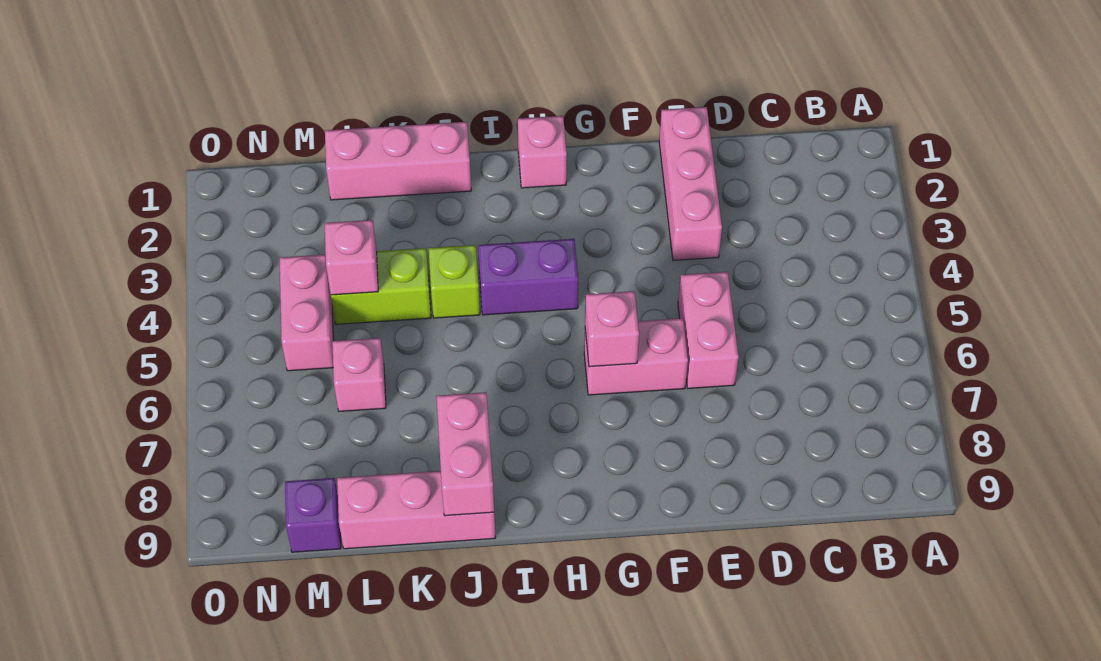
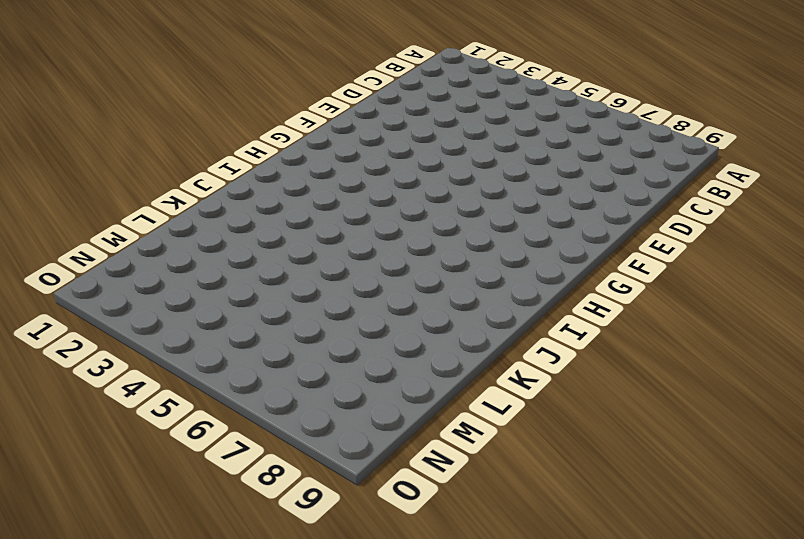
none -> pink brick E1:E3 level 1
none -> pink brick E5:E6 level 1
none -> pink brick F6:G6 level 1

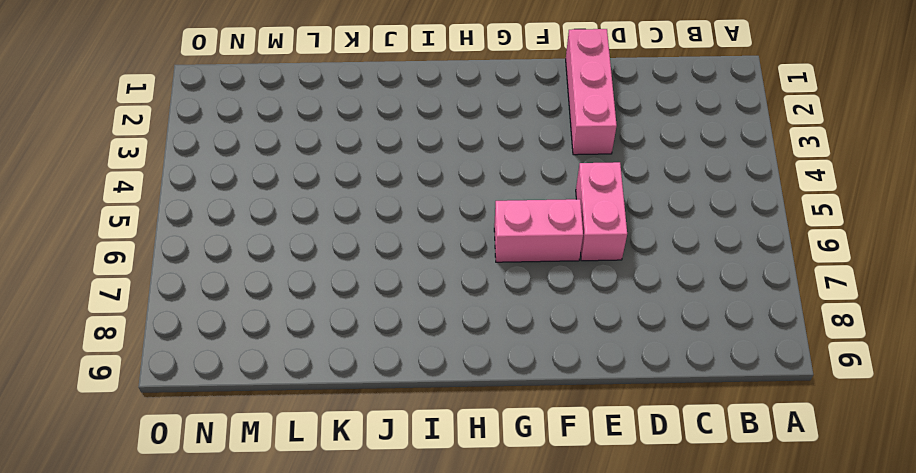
none -> pink brick H1 level 1
none -> purple brick H4:I4 level 1
none -> pink brick J1:L1 level 1

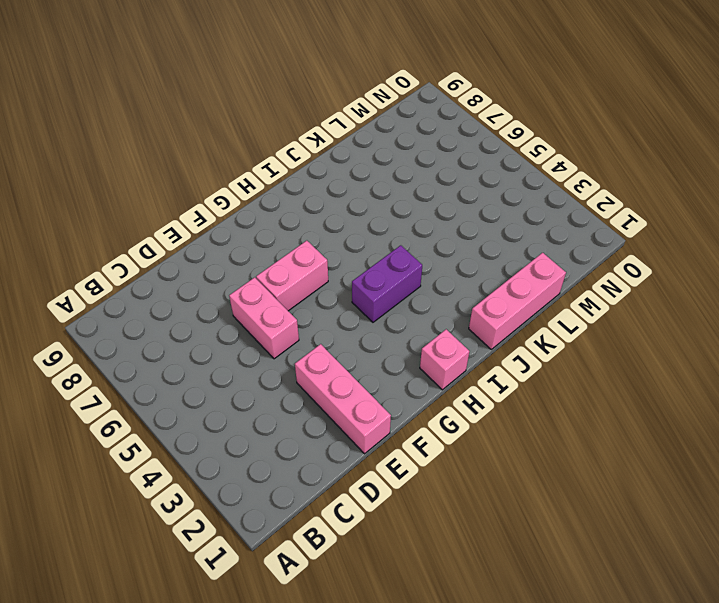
none -> lime brick J4 level 1
none -> pink brick J9:L9 level 1
none -> lime brick K4:L4 level 1

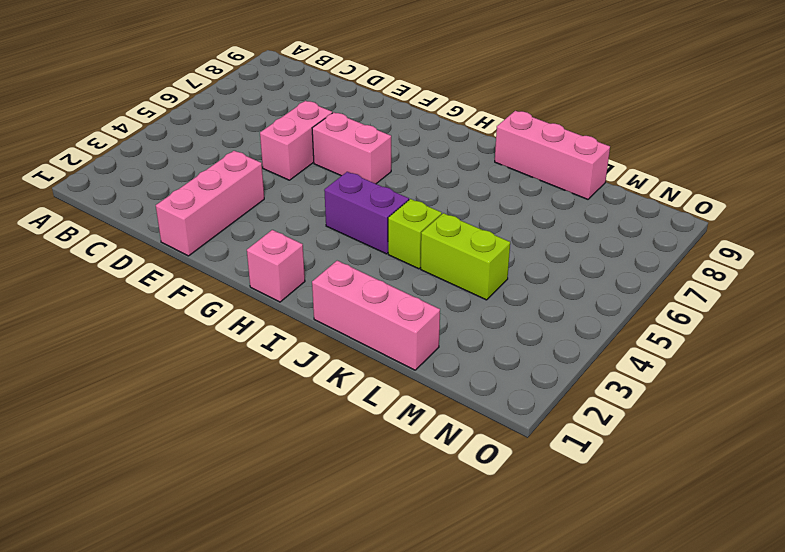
none -> pink brick L6 level 1
none -> pink brick M4:M5 level 1
none -> purple brick M9 level 1

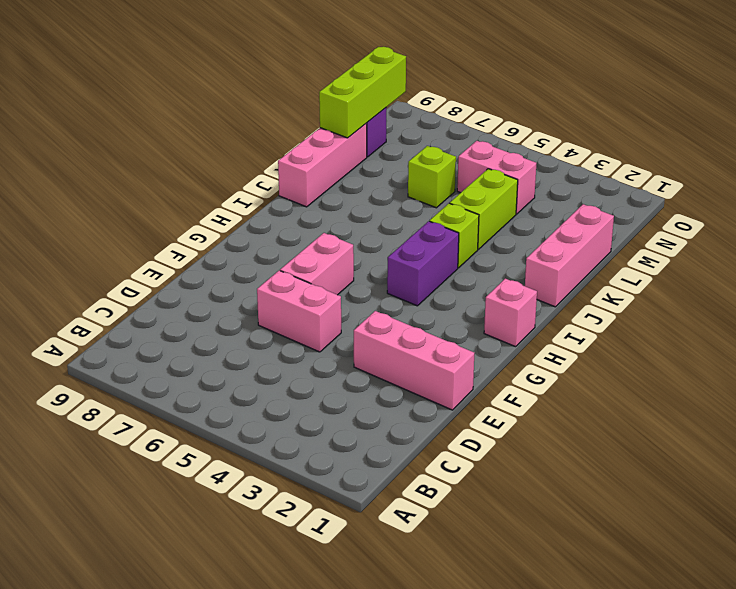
lime brick L6 level 1 -> pink brick L6 level 1
lime brick L9:N9 level 2 -> none
none -> pink brick G6 level 2
none -> pink brick J8:J9 level 2
none -> pink brick L4 level 2

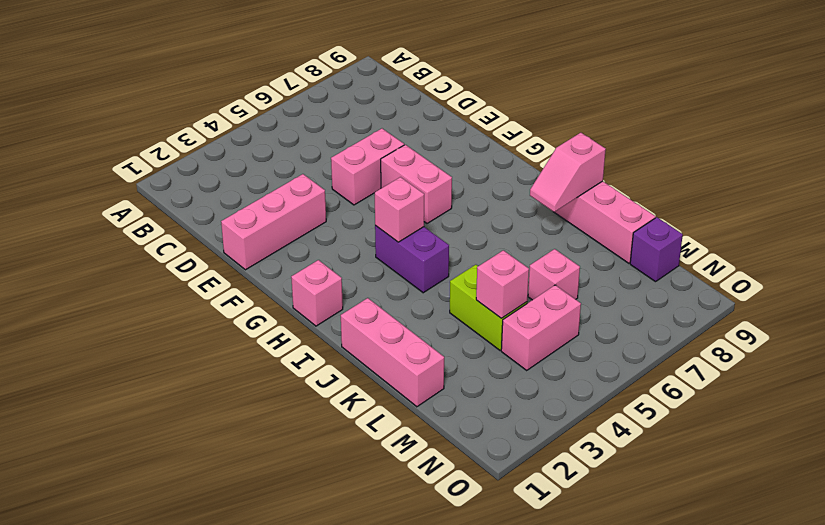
pink brick H4 level 2 -> pink brick G6 level 2
pink slope J8:J9 level 2 top 9 -> pink brick J8:J9 level 2
none -> lime brick J4 level 1

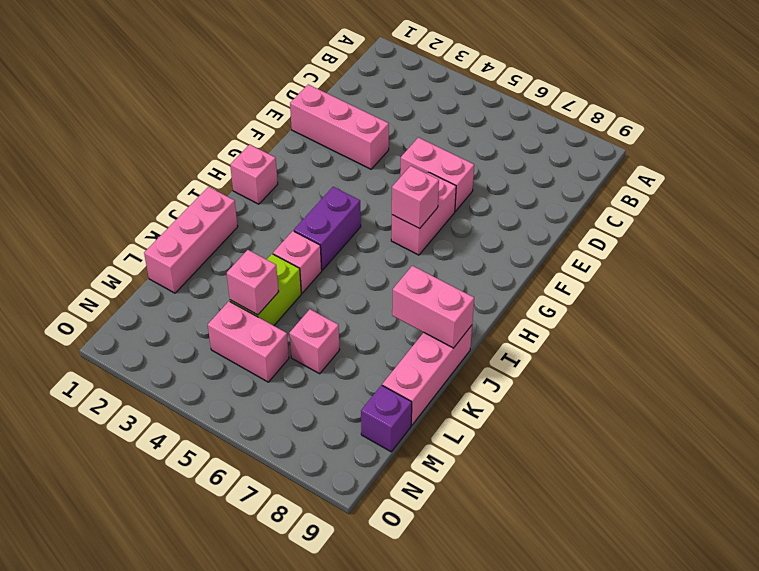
pink brick J4 level 1 -> lime brick J4 level 1

